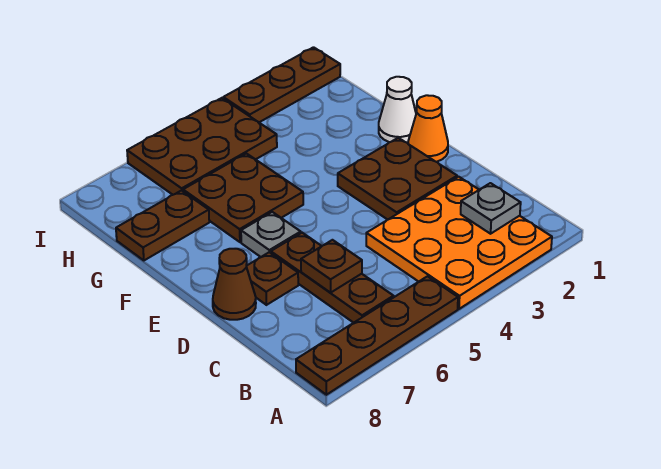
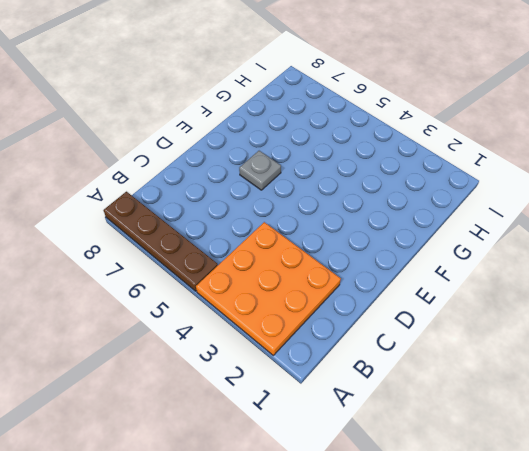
none -> brown plate B6:D6 level 1
none -> brown plate D2:E3 level 1
none -> brown plate D7 level 1

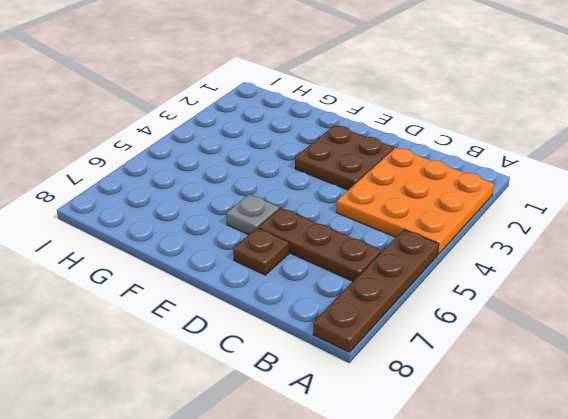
none -> brown cone D8 level 1
none -> orange cone E1 level 1
none -> white cone F1 level 1

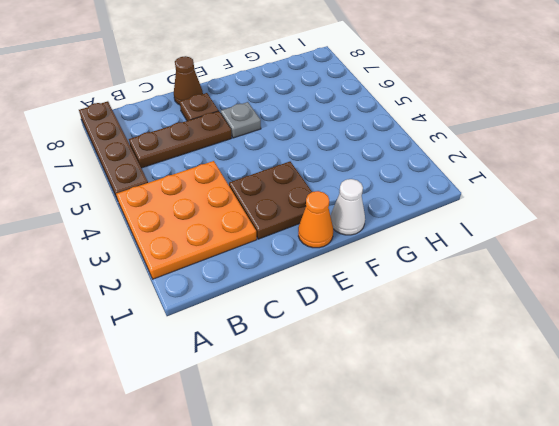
none -> brown plate F5:G6 level 1
none -> brown plate G7:G8 level 1
none -> brown plate H4:I6 level 1

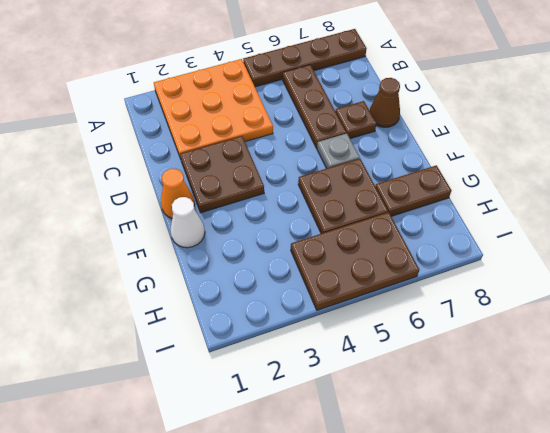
none -> brown plate I1:I3 level 1
none -> grey plate B2 level 2
none -> brown plate C6 level 2

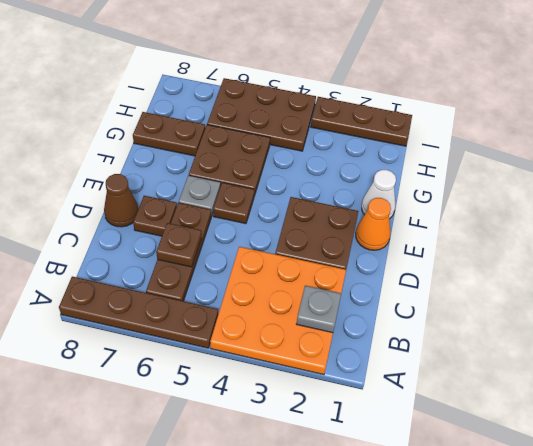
brown plate E5 level 1 -> none

